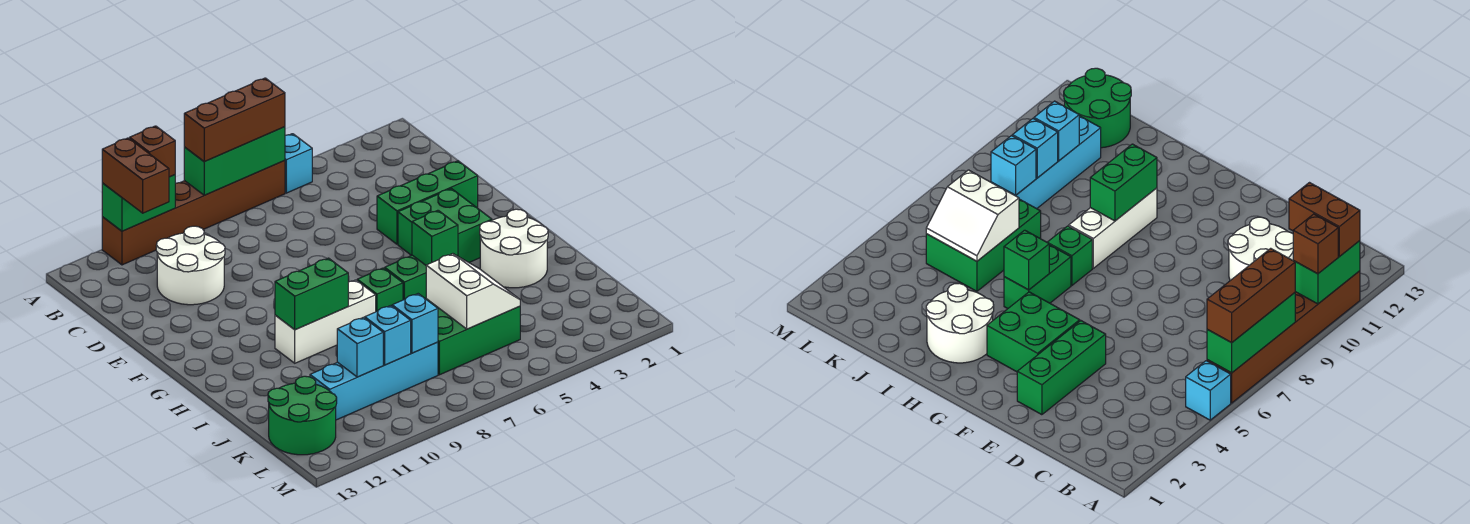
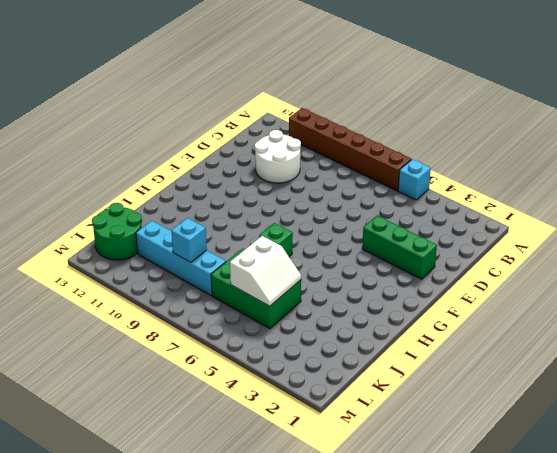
none -> green brick F3:G4 level 1
none -> white round brick H2:I3 level 1
none -> green brick H5:H6 level 1

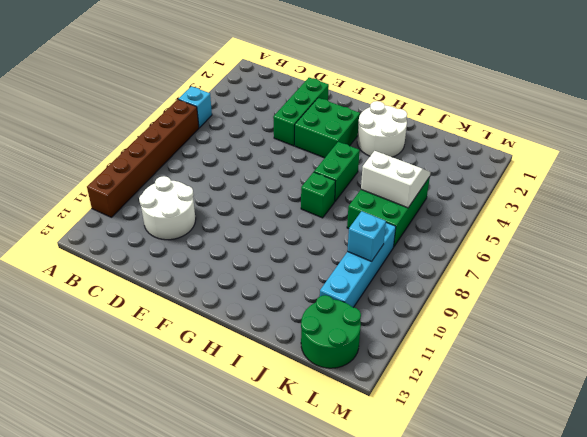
none -> white brick H8:H10 level 1
none -> green brick A6:A8 level 2
none -> green brick A10:A11 level 2

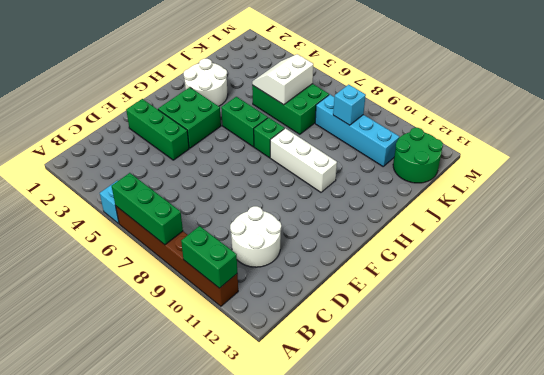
none -> green brick H5 level 2
none -> green brick H9:H10 level 2
none -> cyan brick K8 level 2

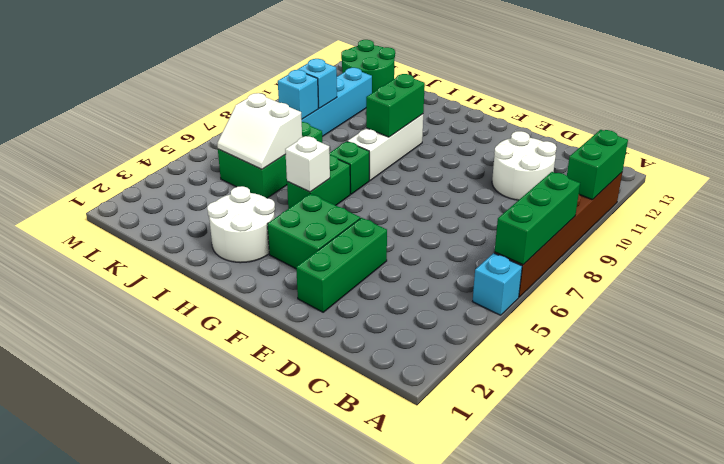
white brick H5 level 2 -> green brick H5 level 2
none -> cyan brick K10 level 2
none -> brown brick A6:A8 level 3
none -> brown brick A10 level 3

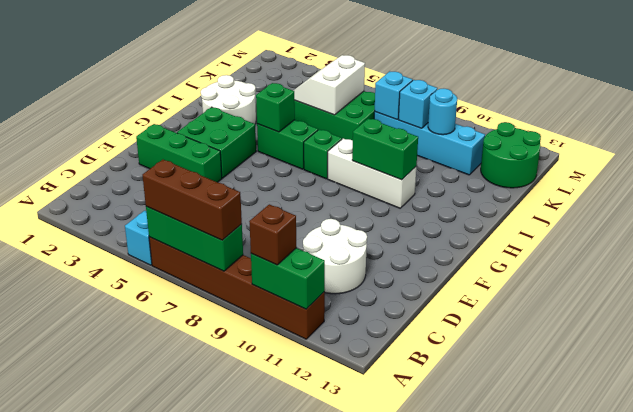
cyan round brick K10 level 2 -> cyan brick K10 level 2
none -> brown brick A11:B11 level 3

